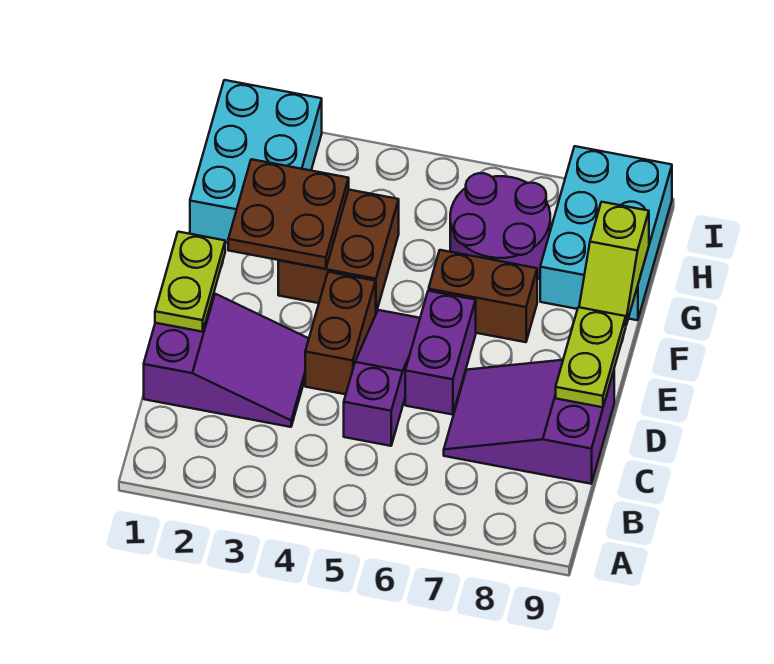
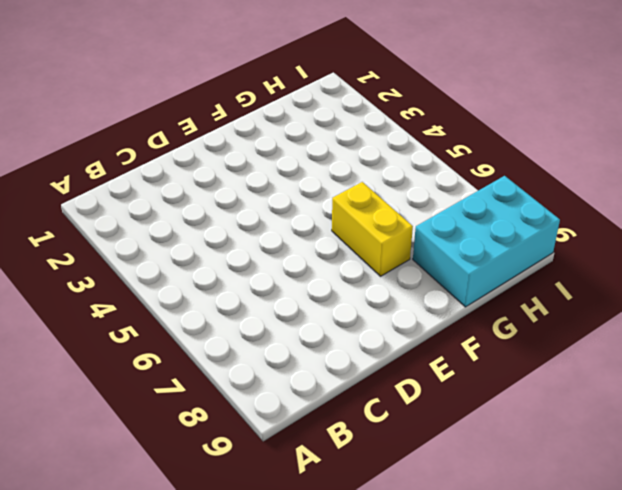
yellow brick F6:F7 level 1 -> brown brick F6:F7 level 1
none -> purple slope C1:D3 level 1 top 1
none -> purple slope C5:E5 level 1 top C
none -> purple slope C7:D9 level 1 top 9

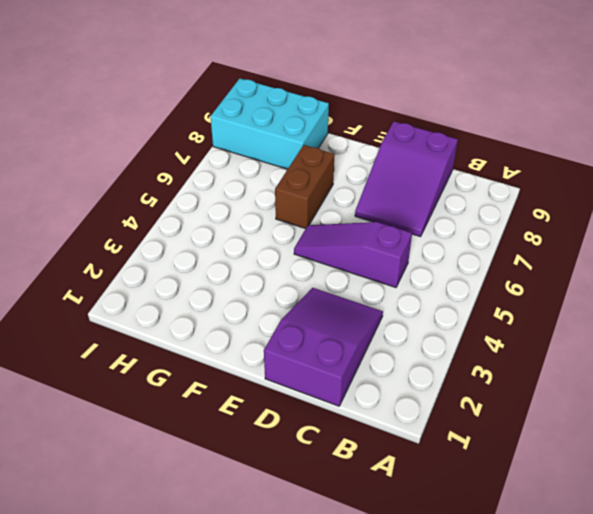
none -> brown brick D4:E4 level 1
none -> purple brick D6:E6 level 1
none -> brown brick F3:G4 level 1

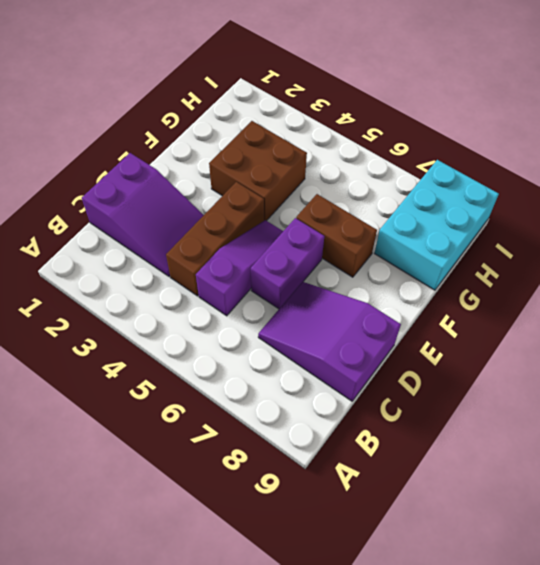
brown brick C4:E4 level 1 -> brown brick D4:E4 level 1
none -> cyan brick G1:I2 level 1
none -> purple round brick G6:H7 level 1
none -> lime plate D1:E1 level 2

